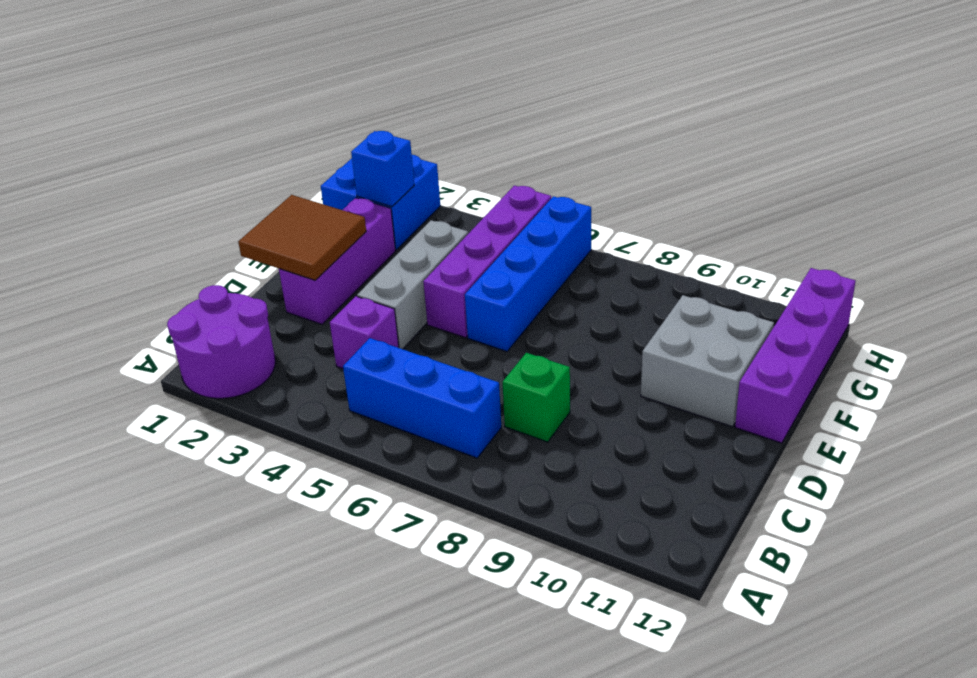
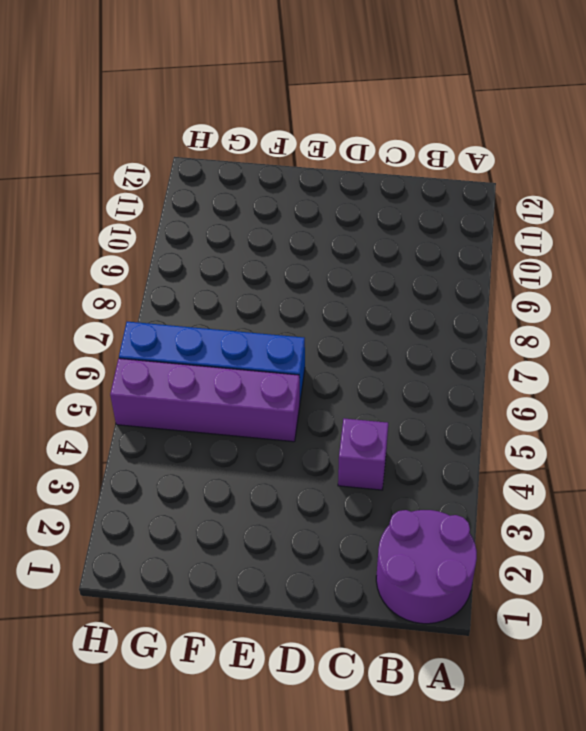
none -> blue brick B5:B7 level 1
none -> green brick C8 level 1
none -> purple brick D2:F2 level 1

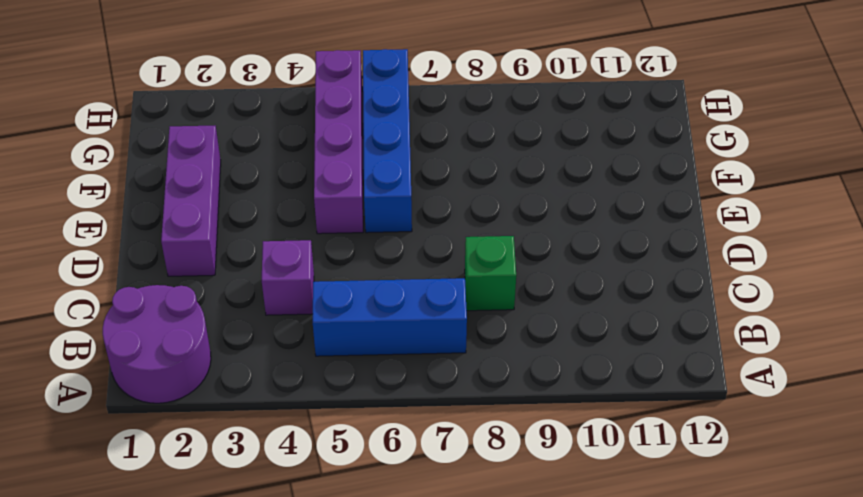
none -> grey brick D4:F4 level 1
none -> grey brick E10:F11 level 1
none -> purple brick E12:H12 level 1

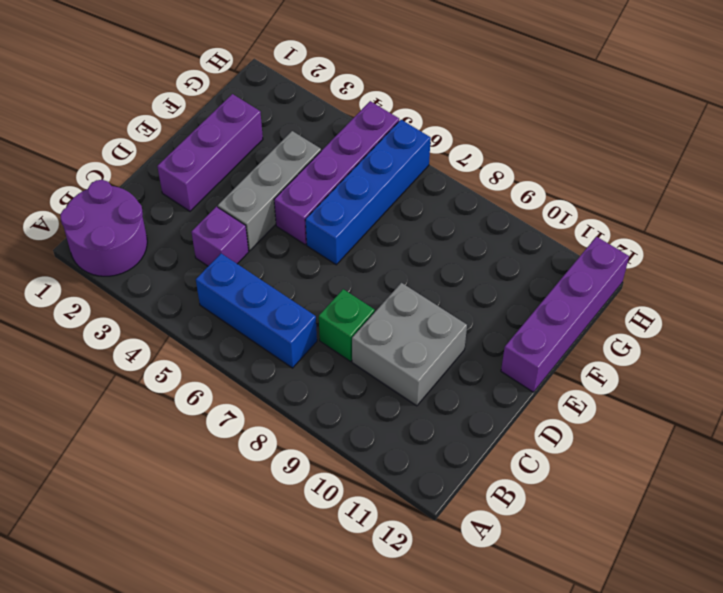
grey brick C9:D10 level 1 -> grey brick E10:F11 level 1
none -> blue brick G1:H2 level 1
none -> brown tile D1:E2 level 2
none -> blue brick G2 level 2

